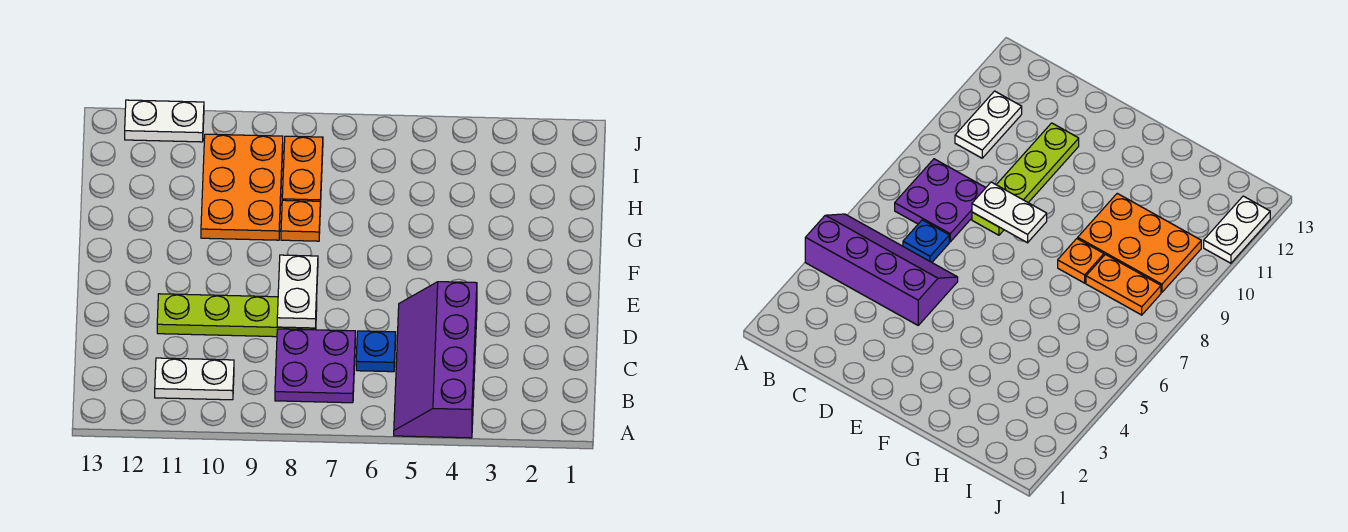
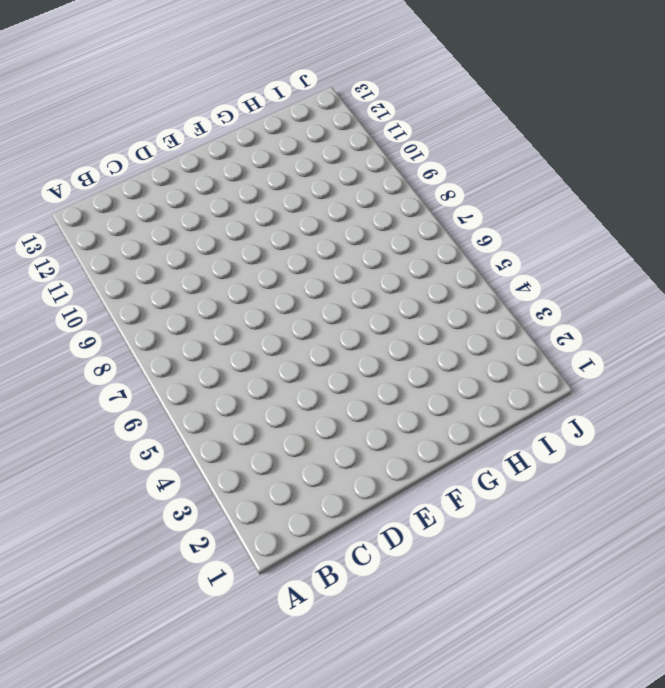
none -> purple slope A4:D5 level 1 top 4
none -> purple plate B7:C8 level 1

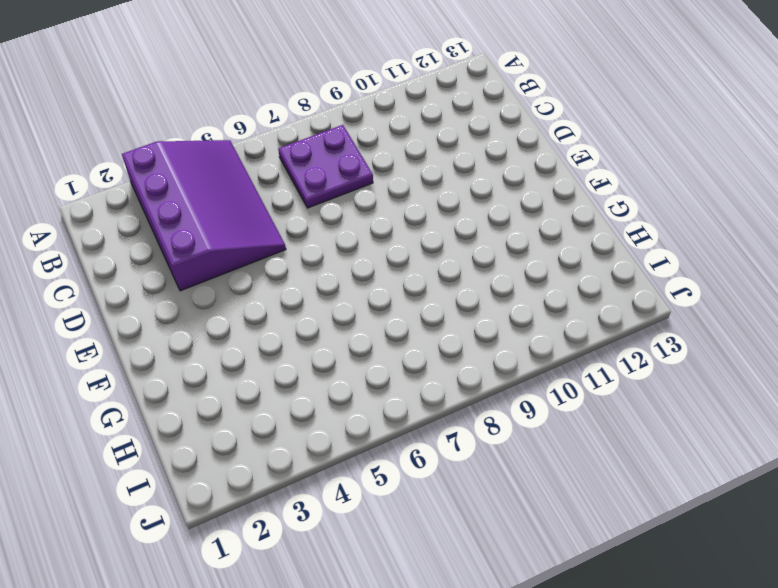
purple slope A3:D5 level 1 top 3 -> purple slope A4:D5 level 1 top 4
none -> white plate B10:B11 level 1
none -> blue plate C6 level 1

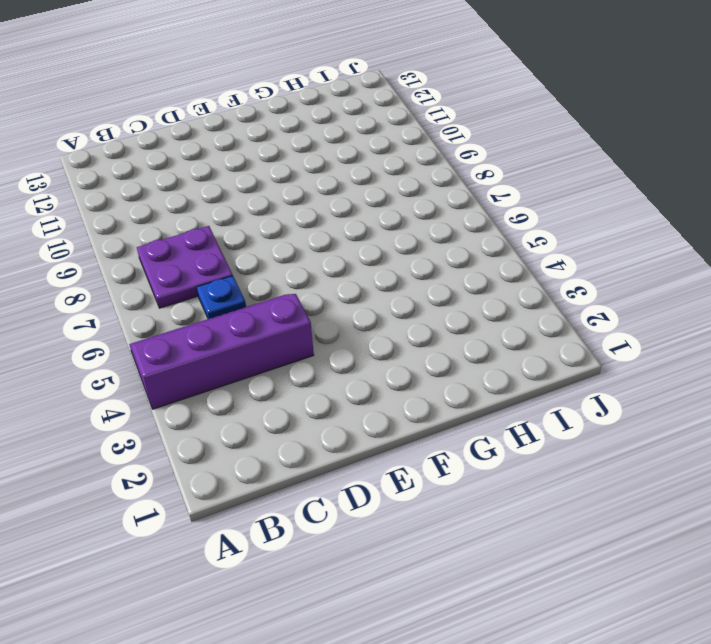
none -> white plate B10:B11 level 1
none -> lime plate D8:D11 level 1

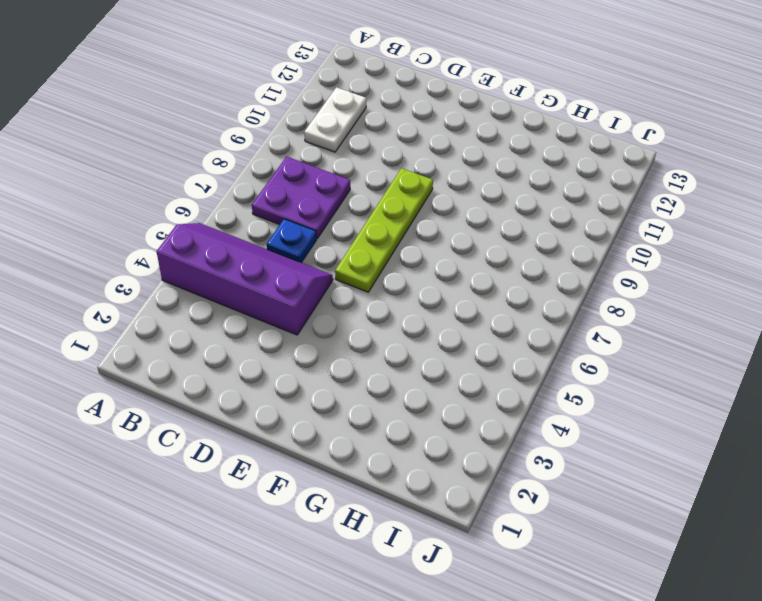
lime plate E6:E9 level 1 -> lime plate D8:D11 level 1
none -> orange plate G8 level 1
none -> orange plate G9:I10 level 1

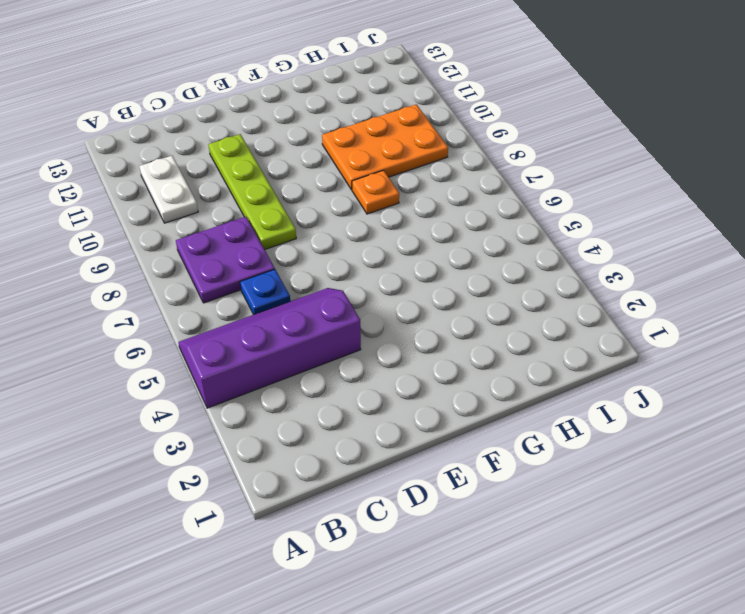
none -> orange plate H8:I8 level 1
none -> white plate J11:J12 level 1

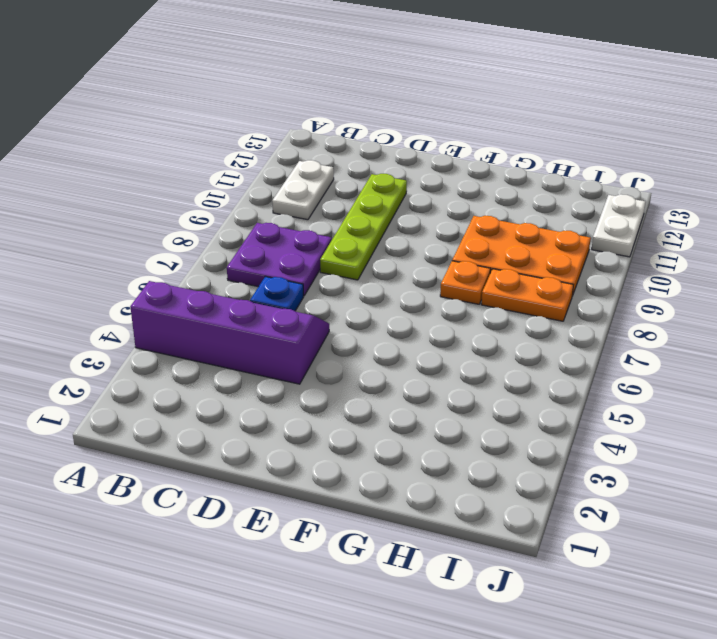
none -> white plate D8:E8 level 2

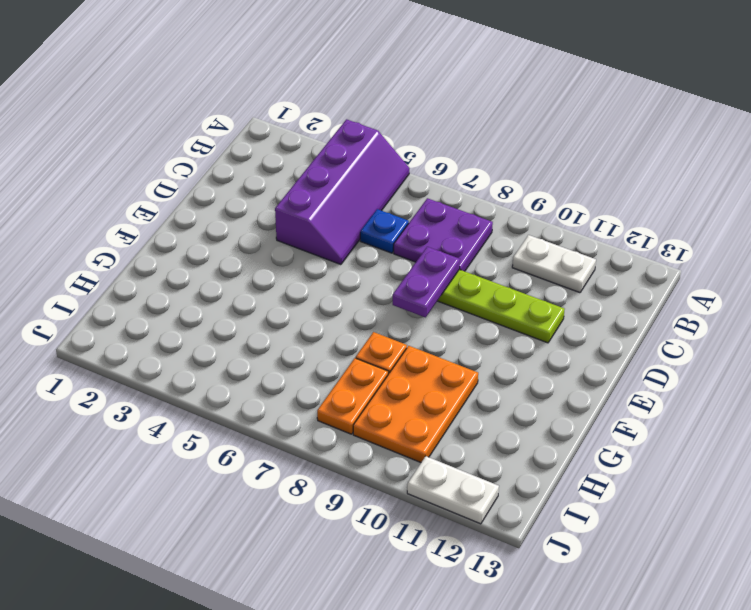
purple plate D8:E8 level 2 -> white plate D8:E8 level 2

